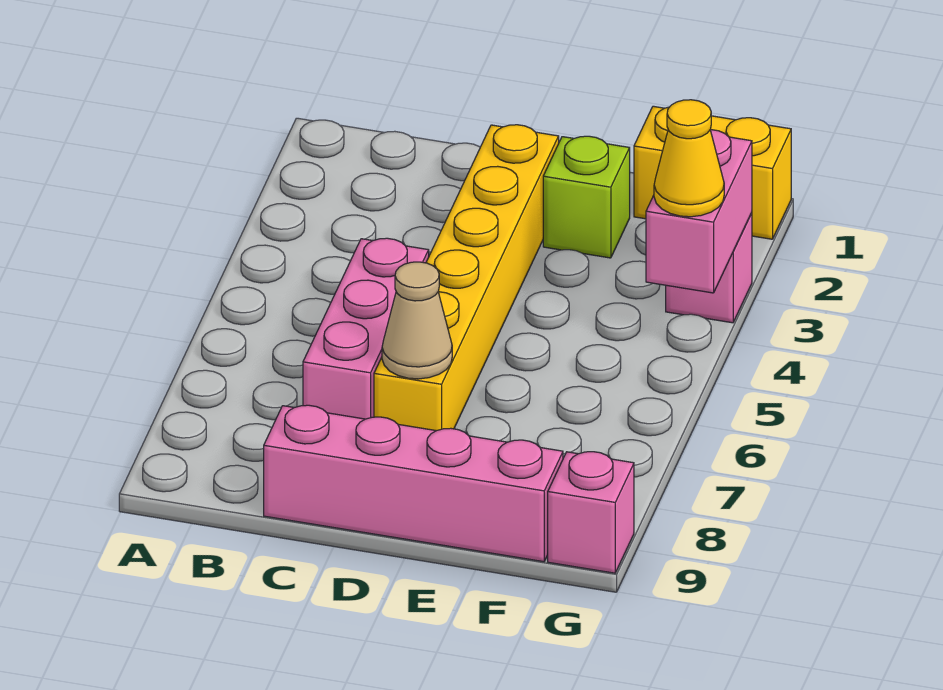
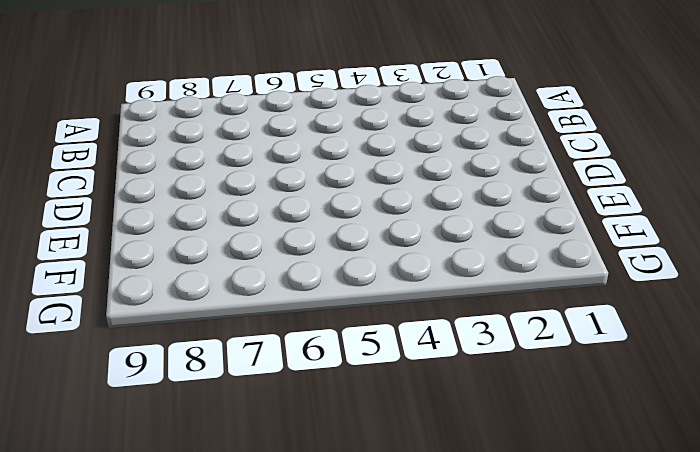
none -> pink brick C5:C7 level 1
none -> pink brick C9:F9 level 1

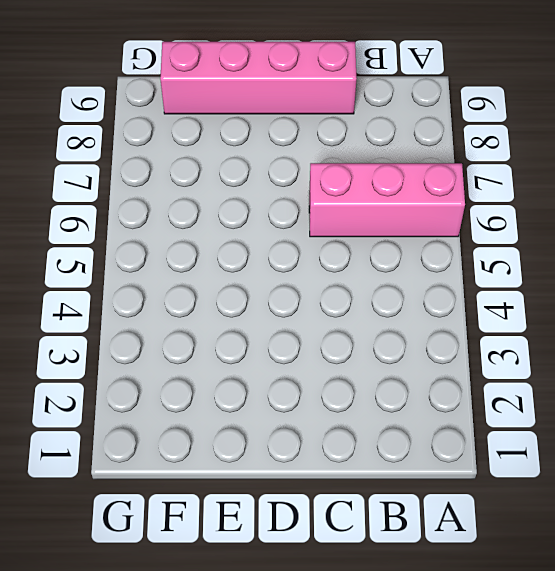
pink brick A6:C6 level 1 -> pink brick C5:C7 level 1
none -> yellow brick D2:D7 level 1
none -> lime brick E2 level 1

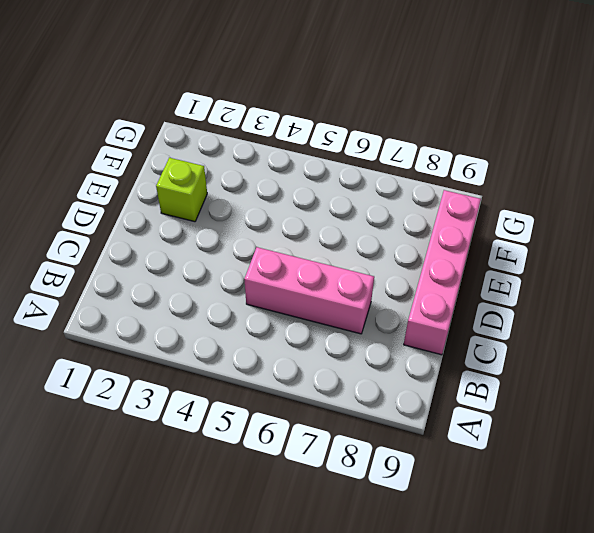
none -> yellow brick D2:D7 level 1
none -> yellow brick F1:G1 level 1

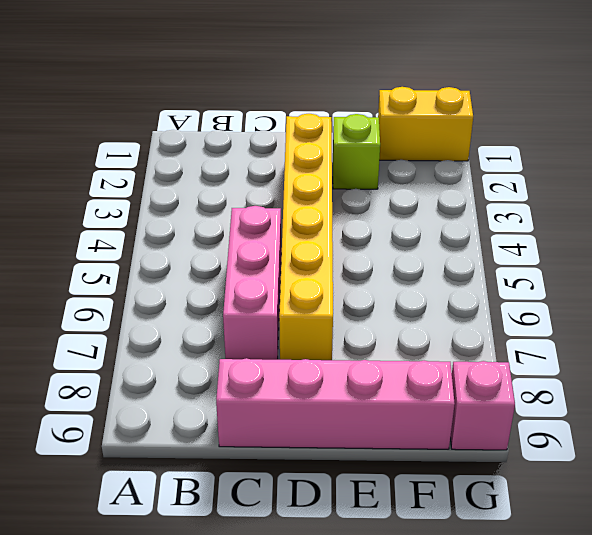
none -> pink brick G3 level 1
none -> tan cone D7 level 2

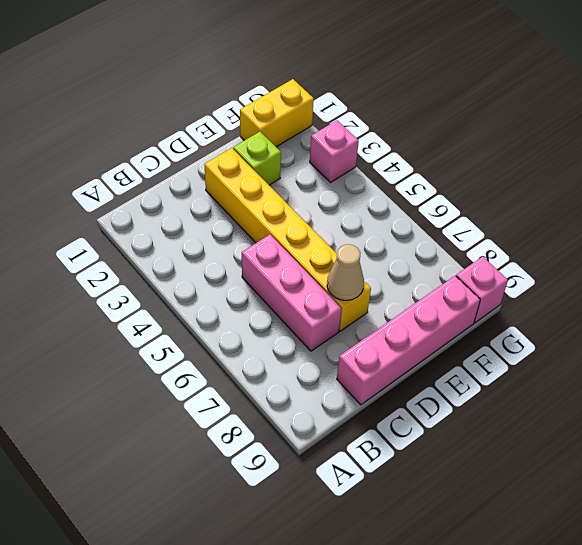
none -> pink brick G3:G4 level 2
none -> yellow cone G4 level 3

